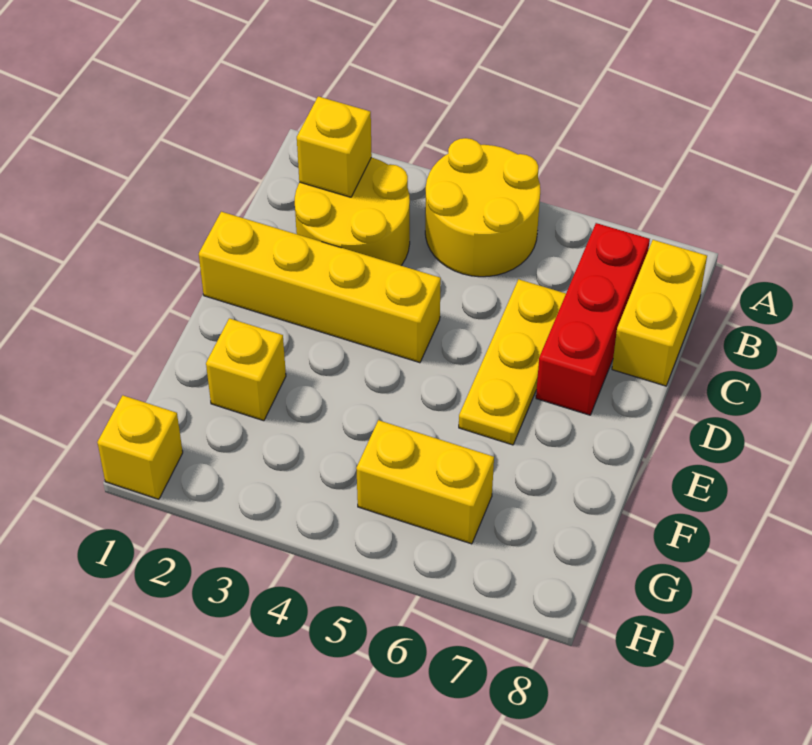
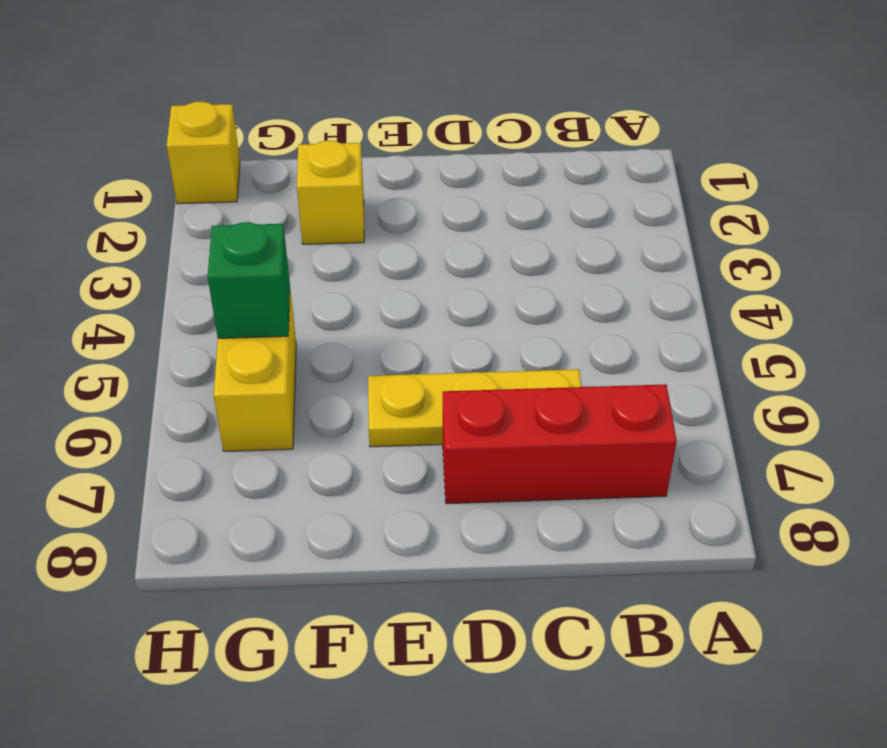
green brick G5 level 2 -> none
none -> yellow round brick A4:B5 level 1
none -> yellow round brick B2:C3 level 1

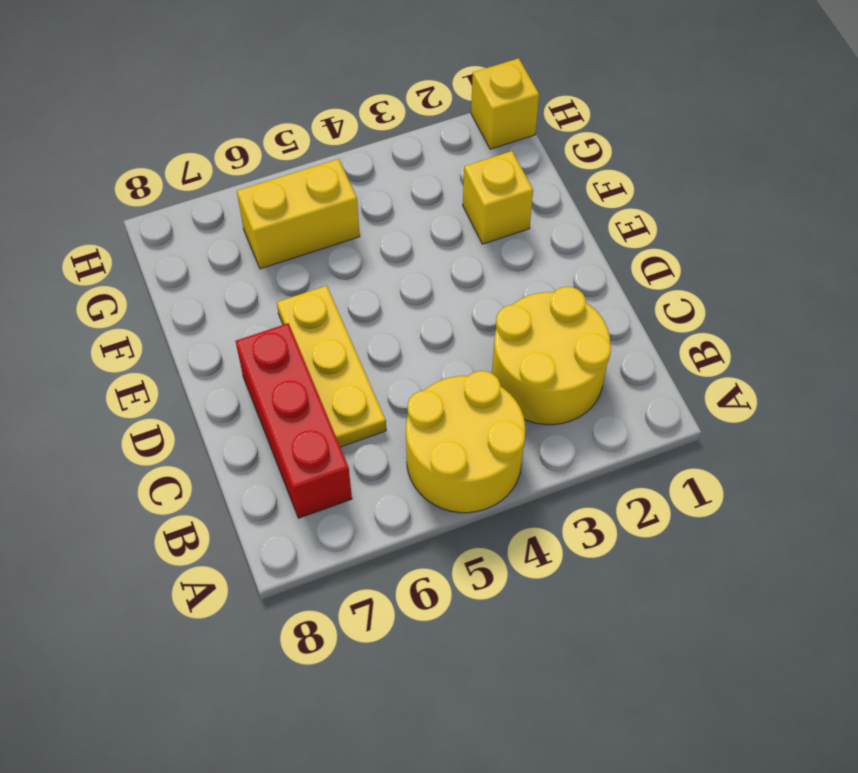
none -> yellow brick B8:C8 level 1
none -> yellow brick D1:D4 level 1

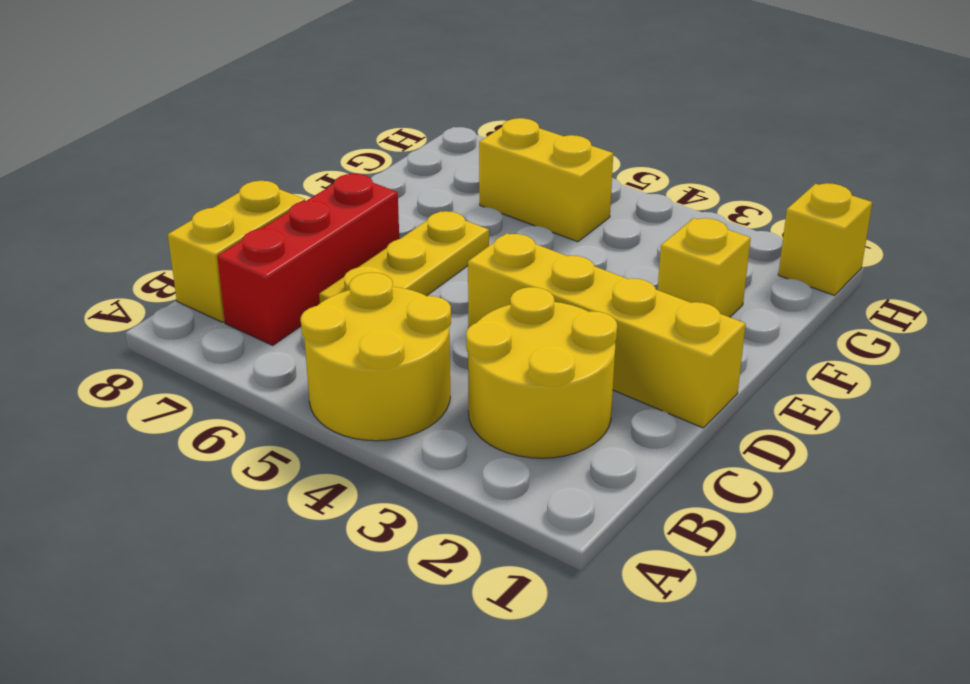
none -> yellow brick B2 level 2

